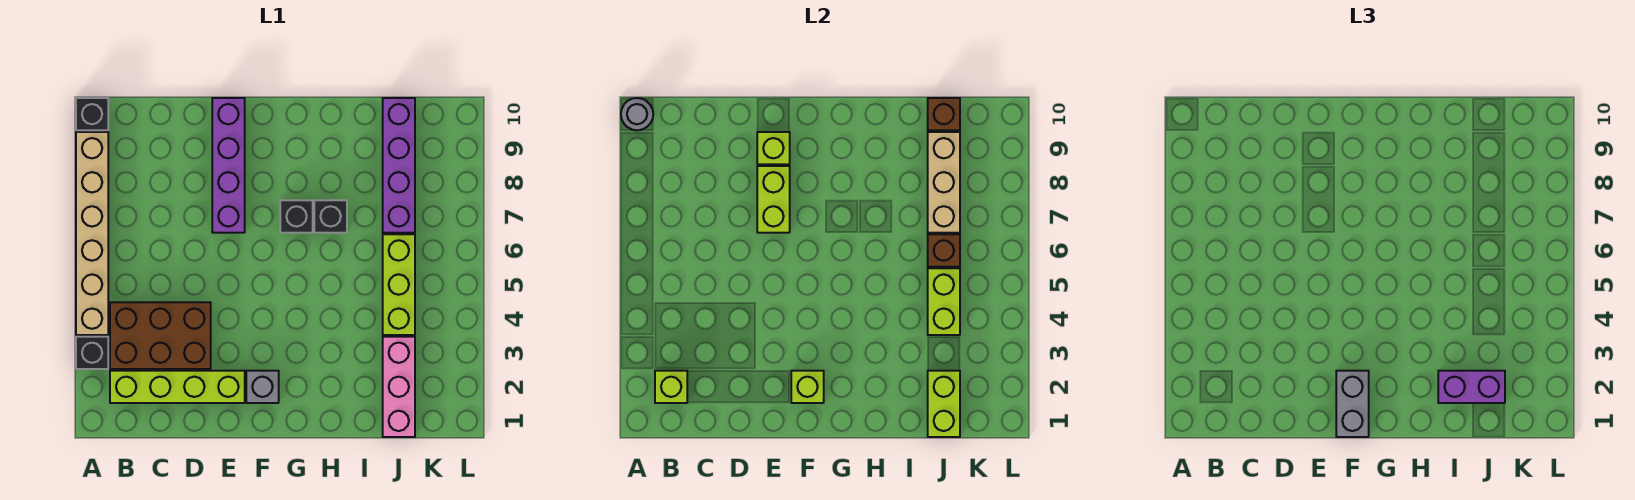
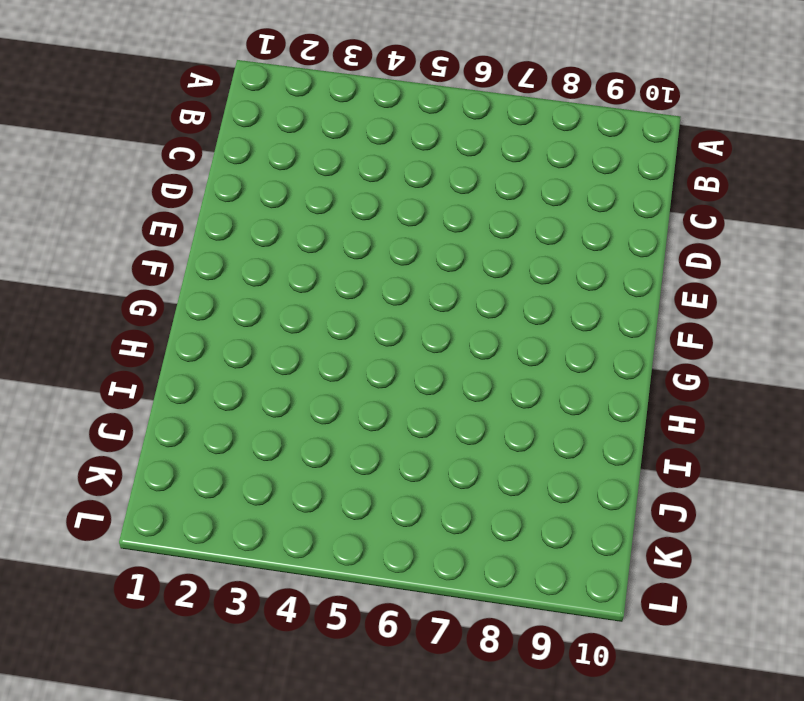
none -> black brick A3 level 1
none -> tan brick A4:A9 level 1
none -> black brick A10 level 1

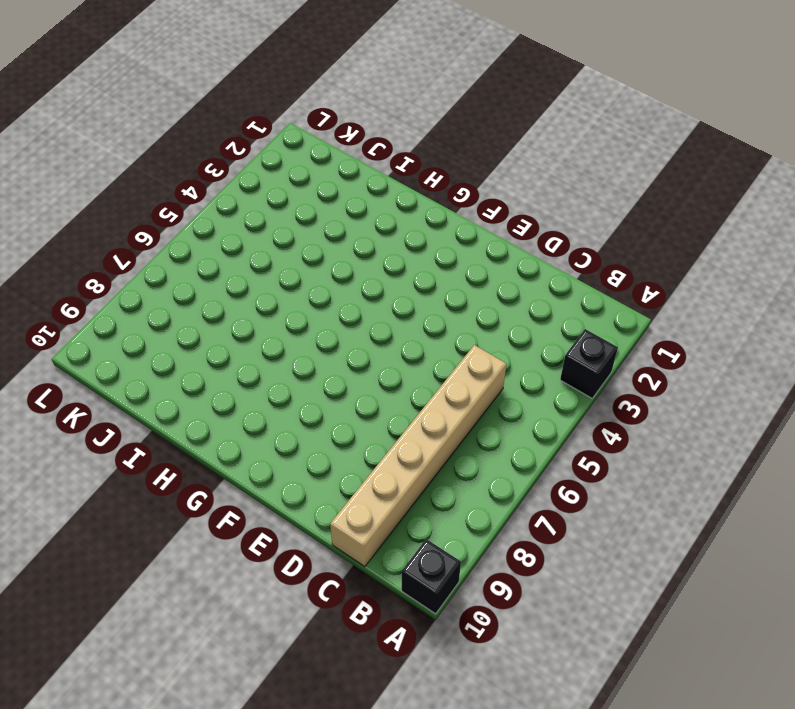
tan brick C5:C10 level 1 -> tan brick A4:A9 level 1
none -> lime brick B2:E2 level 1
none -> brown brick B3:D4 level 1
none -> purple brick E7:E10 level 1

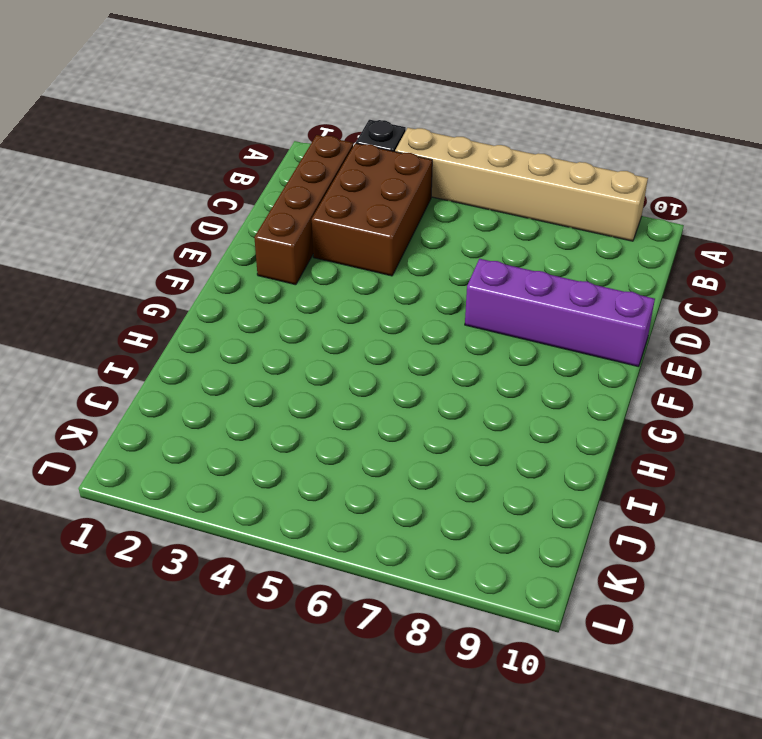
brown brick B2:E2 level 1 -> lime brick B2:E2 level 1
none -> black brick A10 level 1
none -> grey brick F2 level 1
none -> black brick G7 level 1

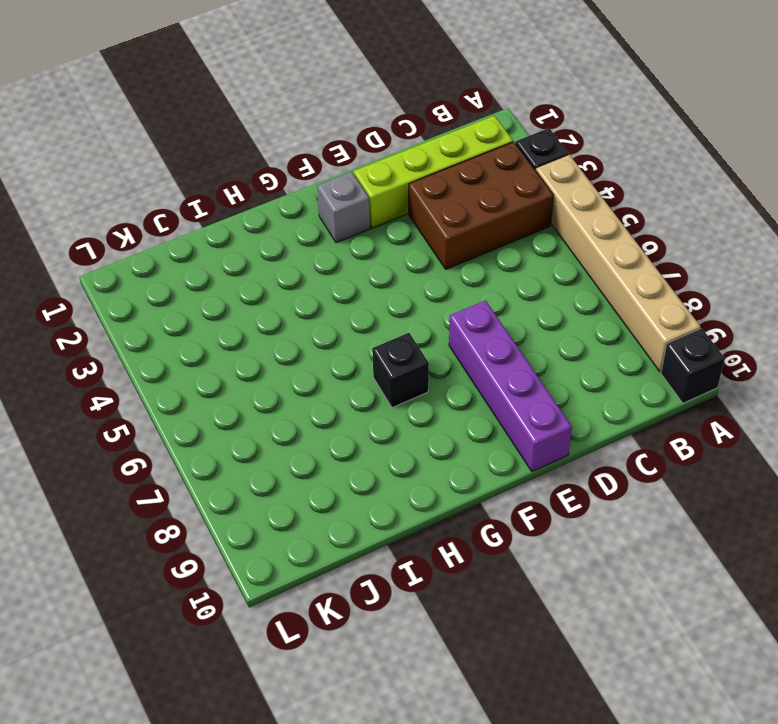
none -> black brick H7 level 1
none -> pink brick J1:J3 level 1
none -> lime brick J4:J6 level 1

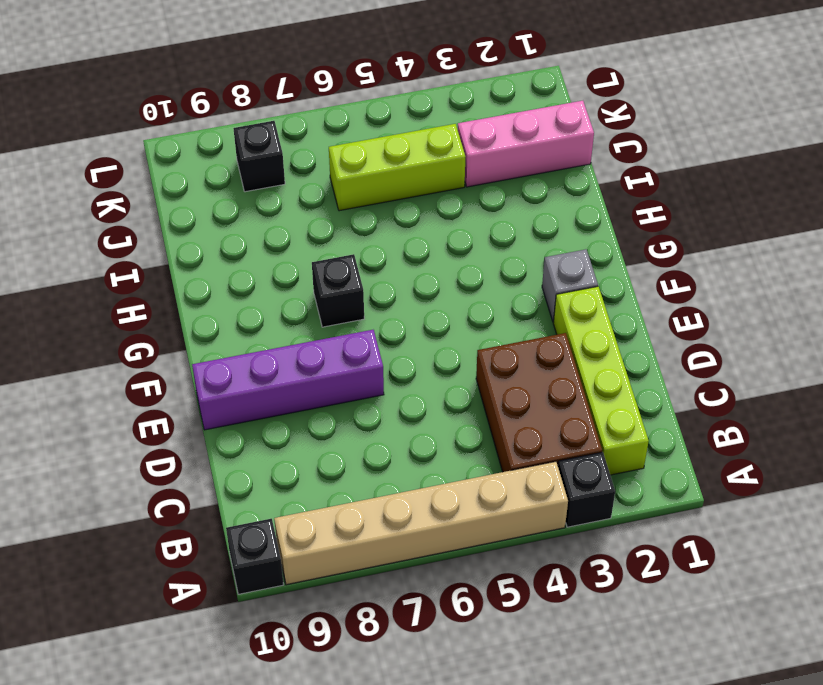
black brick K8 level 1 -> black brick H7 level 1
none -> purple brick J7:J10 level 1
none -> grey round brick A10 level 2
none -> lime brick B2 level 2

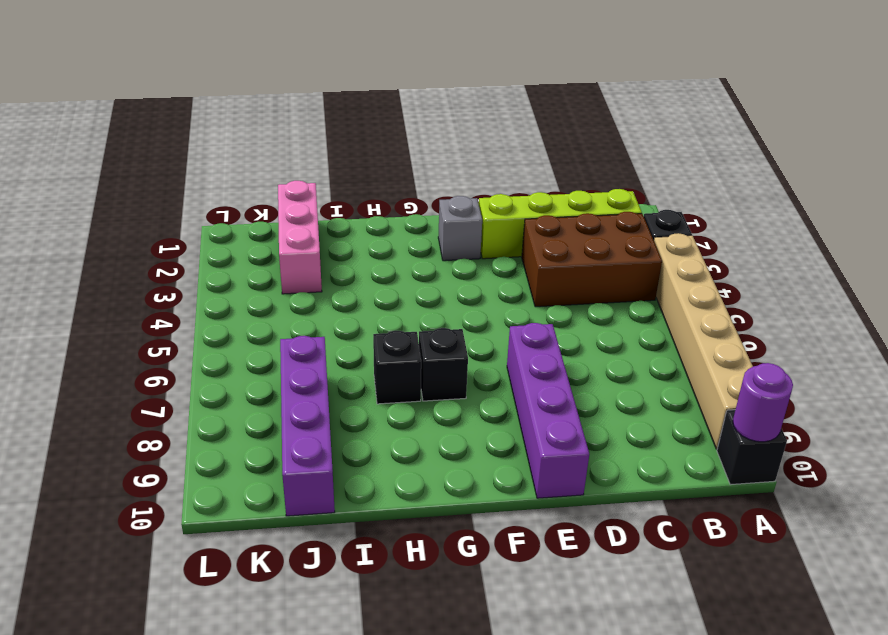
purple round brick A10 level 2 -> grey round brick A10 level 2
none -> lime brick J4:J6 level 1
none -> lime brick B2 level 2
none -> lime brick E7:E8 level 2

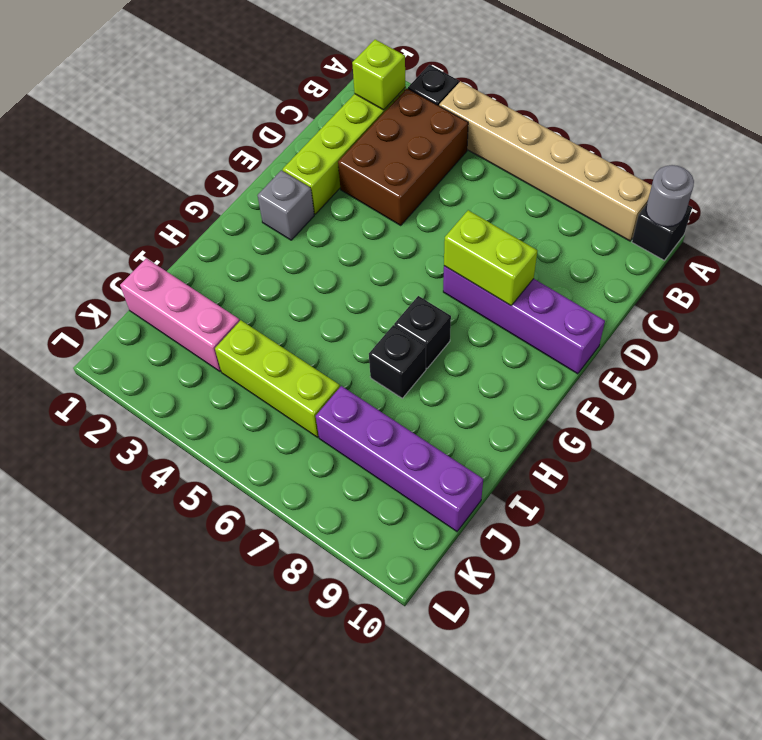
none -> lime brick E9 level 2
none -> lime brick F2 level 2
none -> lime brick J1:J2 level 2

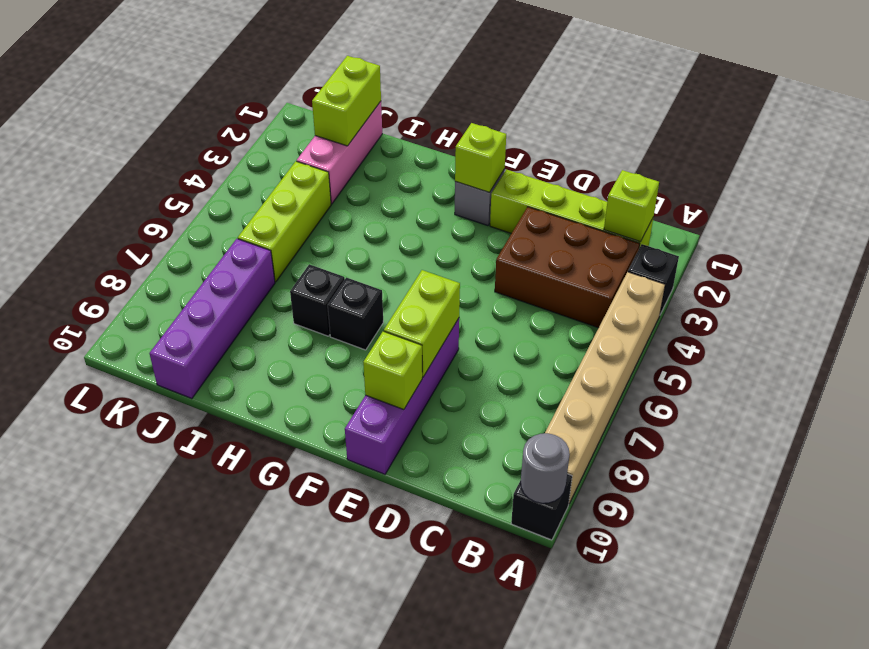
none -> lime brick J4:J5 level 2
none -> brown brick J6 level 2
none -> tan brick J7:J9 level 2

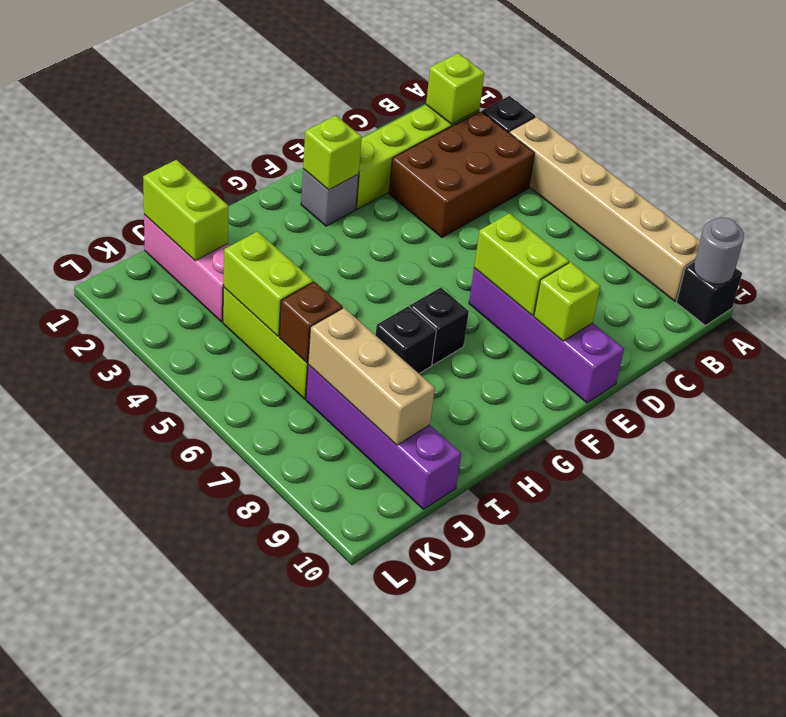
none -> brown brick J10 level 2
none -> grey brick F1:F2 level 3
none -> purple brick I2:J2 level 3

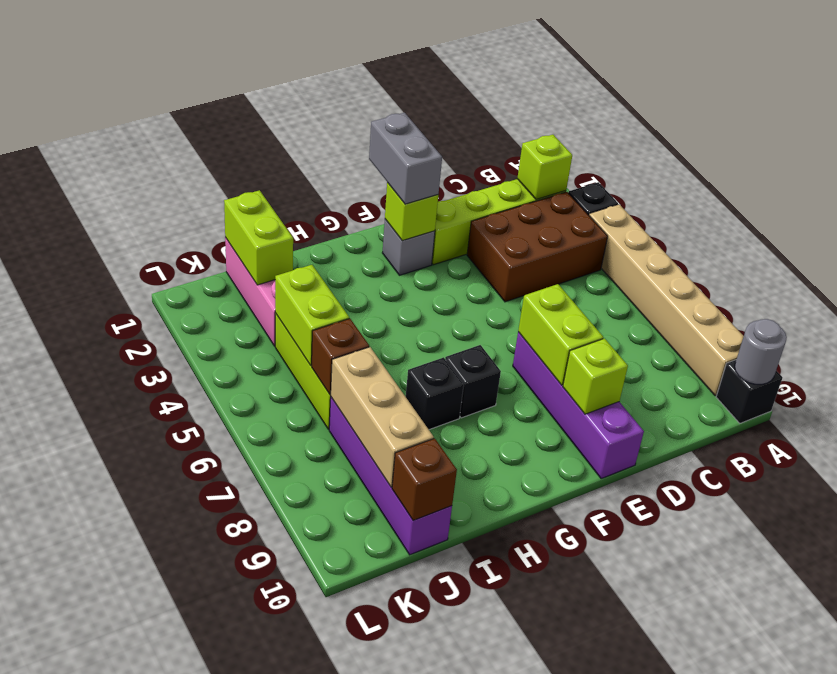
none -> purple brick I2:J2 level 3

